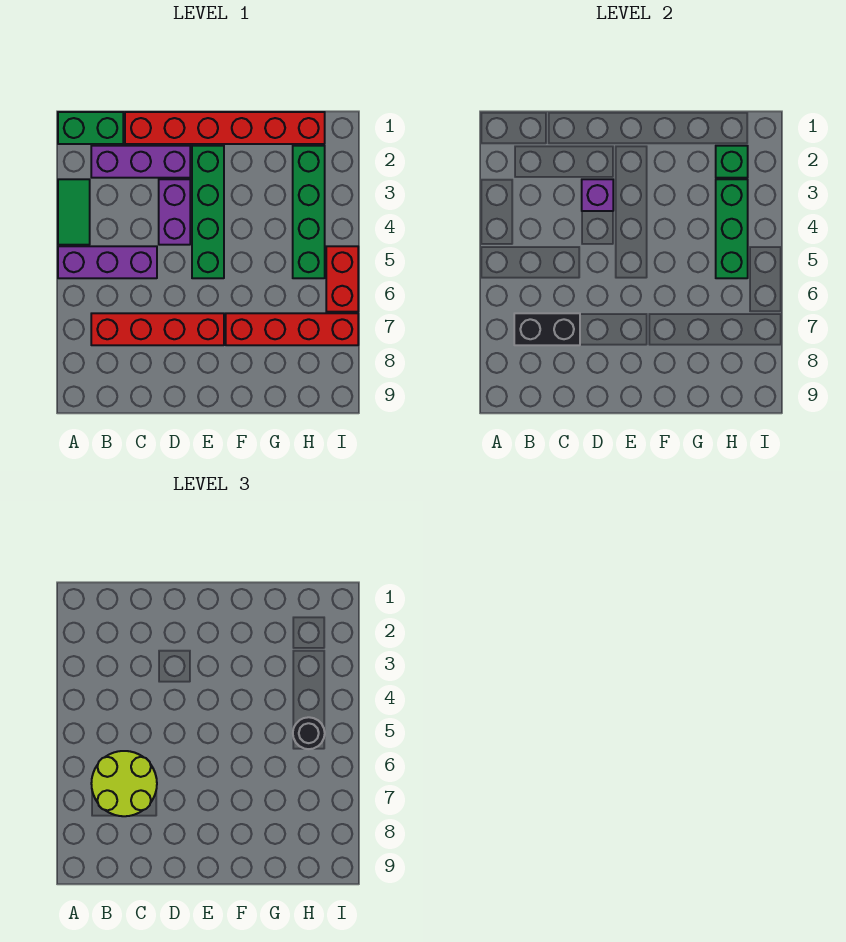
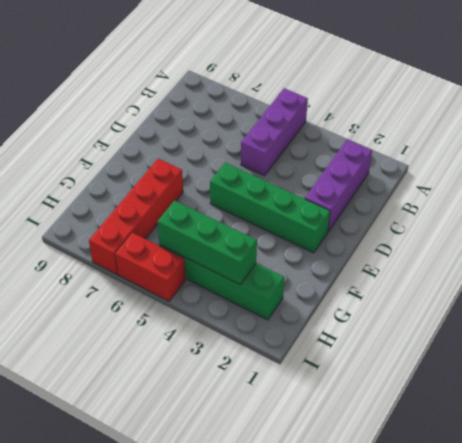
none -> green brick A1:B1 level 1
none -> green tile A3:A4 level 1
none -> red brick B7:E7 level 1

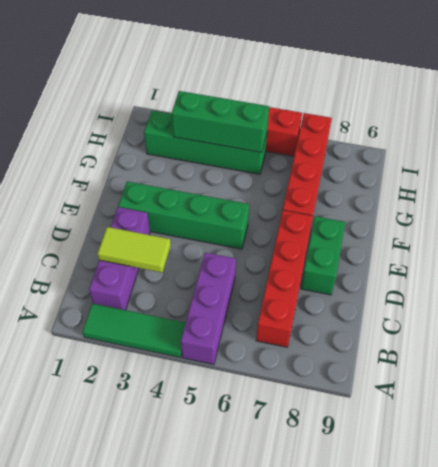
green tile A2:A4 level 1 -> green tile A3:A4 level 1
lime tile C2:C3 level 2 -> none
green brick D8:E8 level 1 -> green brick A1:B1 level 1
none -> red brick C1:H1 level 1
none -> purple brick D3:D4 level 1
none -> black brick B7:C7 level 2

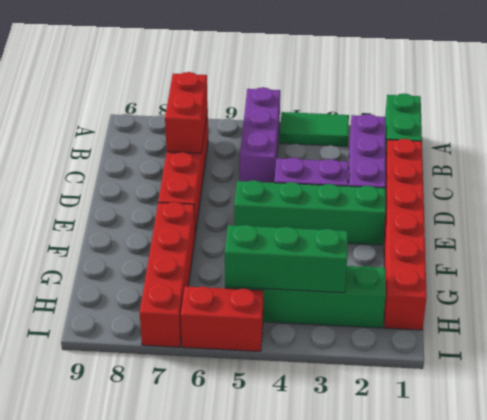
red brick B7:C7 level 2 -> black brick B7:C7 level 2
none -> purple brick D3 level 2
none -> green brick H2 level 2
none -> lime round brick B6:C7 level 3

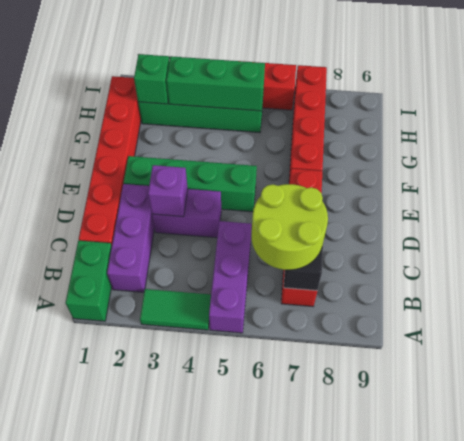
none -> black round brick H5 level 3

